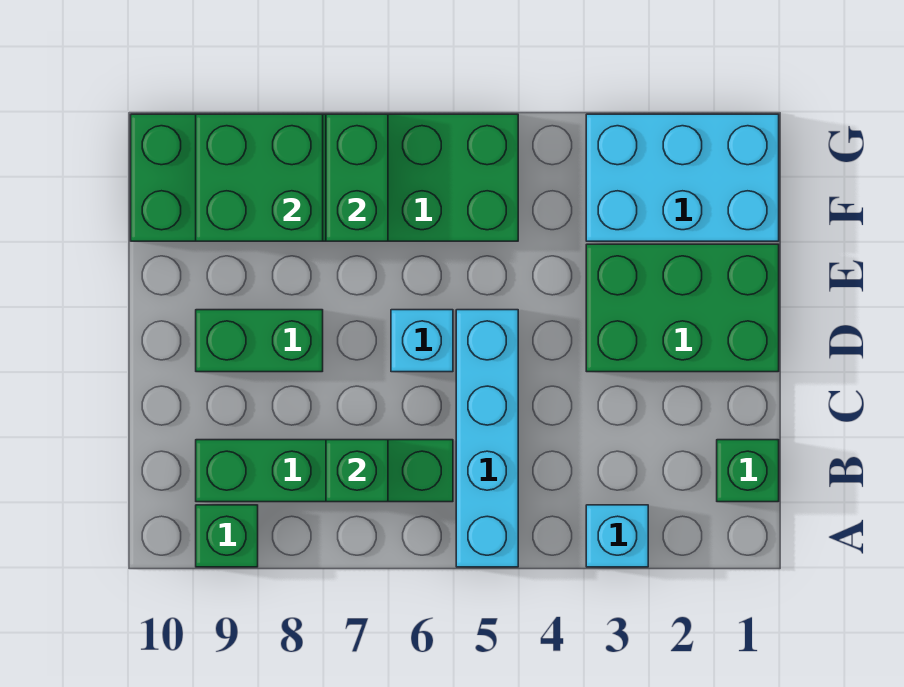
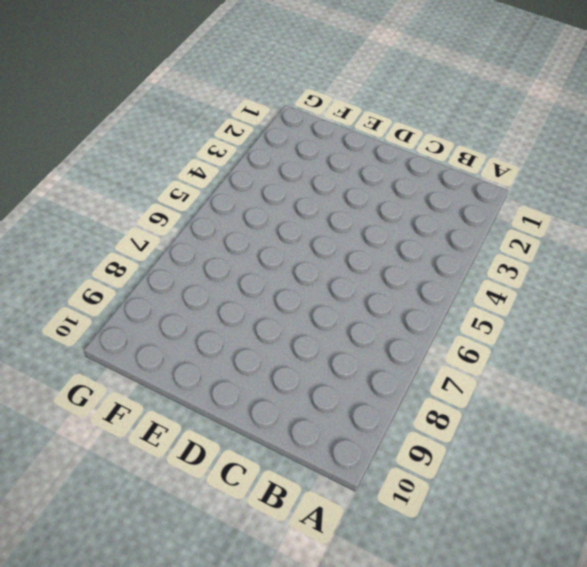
none -> cyan brick A3 level 1
none -> cyan brick A5:D5 level 1
none -> green brick A9 level 1

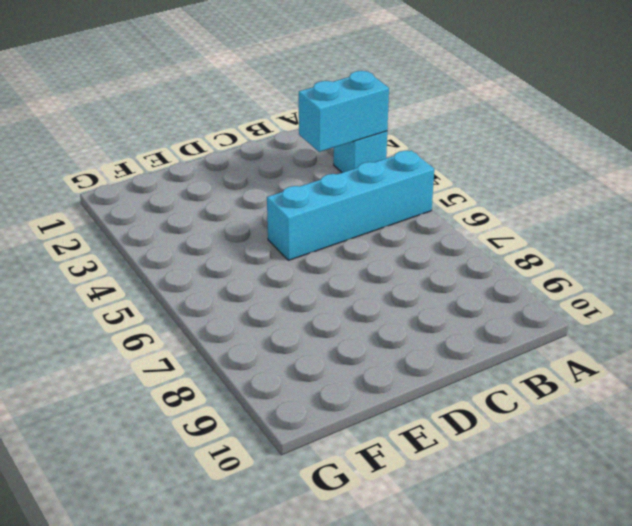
cyan brick A3:B3 level 2 -> none
none -> green brick A9 level 1
none -> green brick B1 level 1
none -> green brick B6:B9 level 1

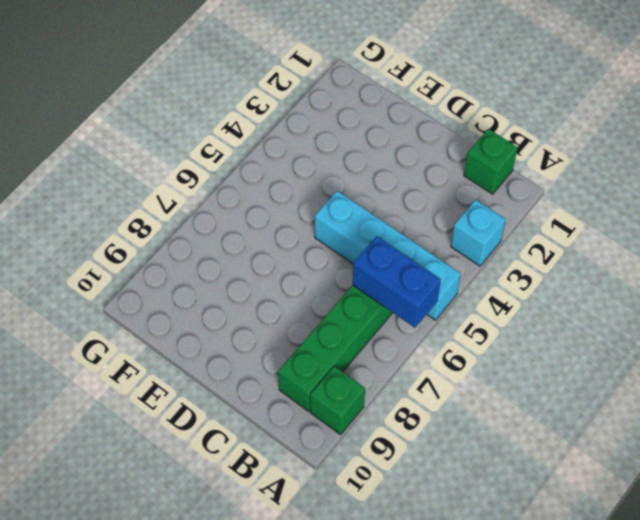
blue brick A6:B6 level 2 -> none
none -> green brick D1:E3 level 1
none -> cyan brick D6 level 1
none -> green brick D8:D9 level 1

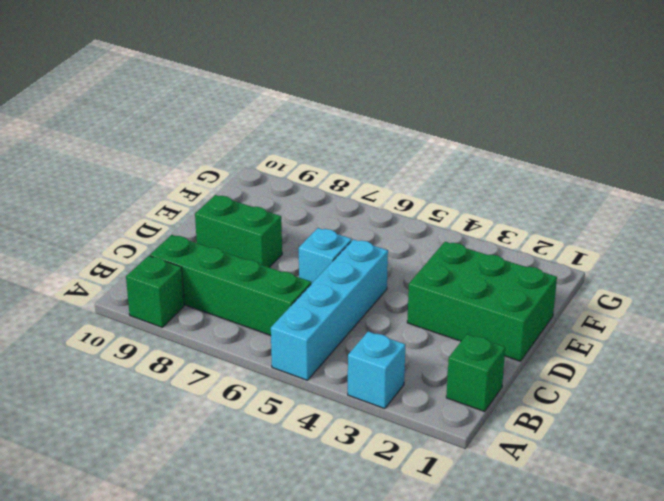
none -> cyan brick F1:G3 level 1
none -> green brick F5:G10 level 1
none -> green brick B7 level 2

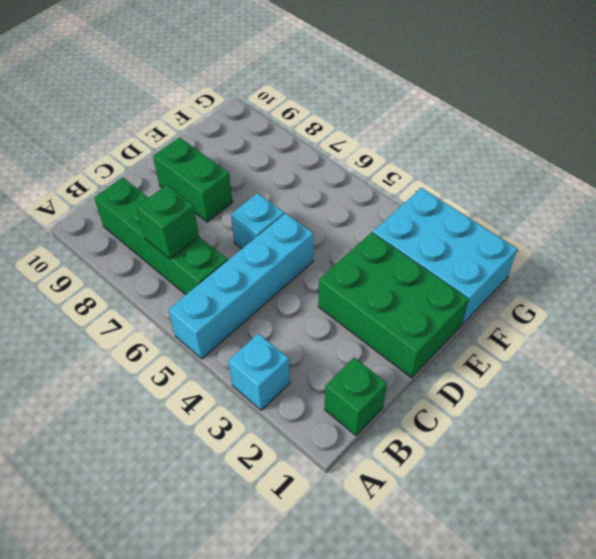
none -> green brick A9 level 1
none -> green brick F5:G10 level 1
none -> green brick F7:G7 level 2

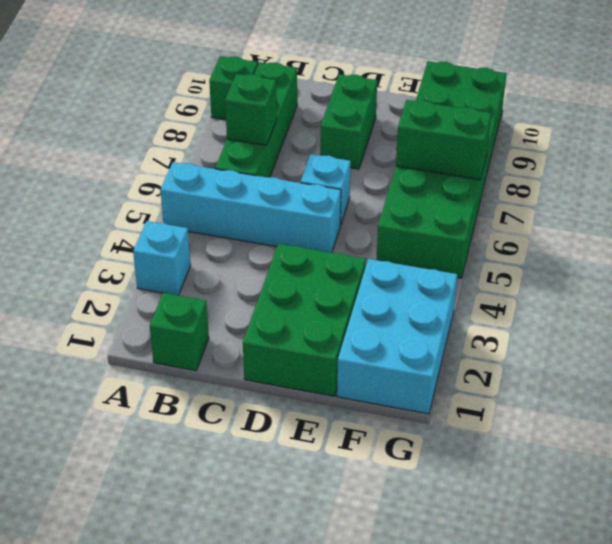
none -> green brick F8:G9 level 2

